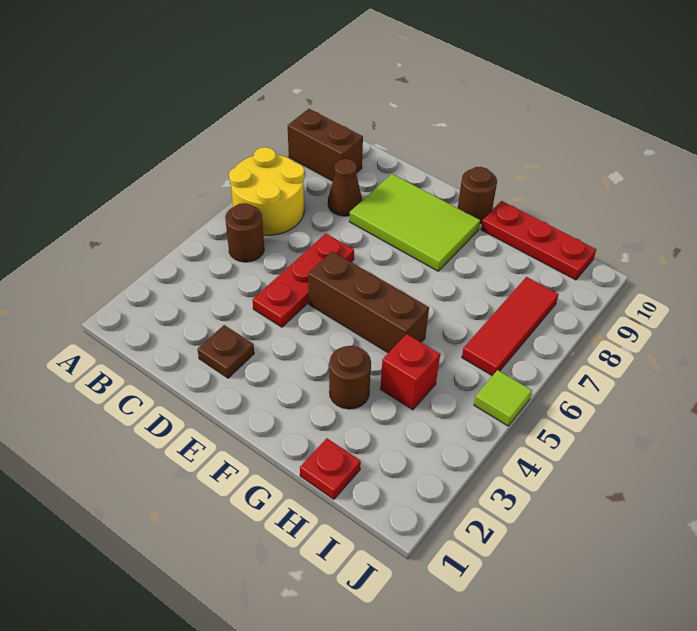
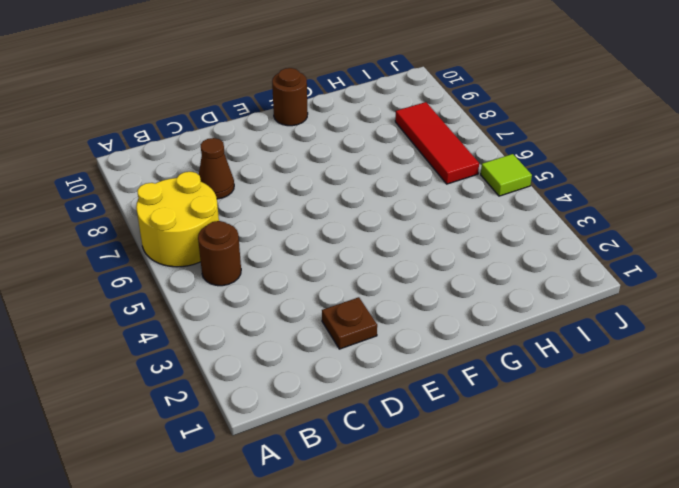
none -> brown brick A9:B9 level 1
none -> red plate D4:D6 level 1
none -> lime tile D8:F9 level 1

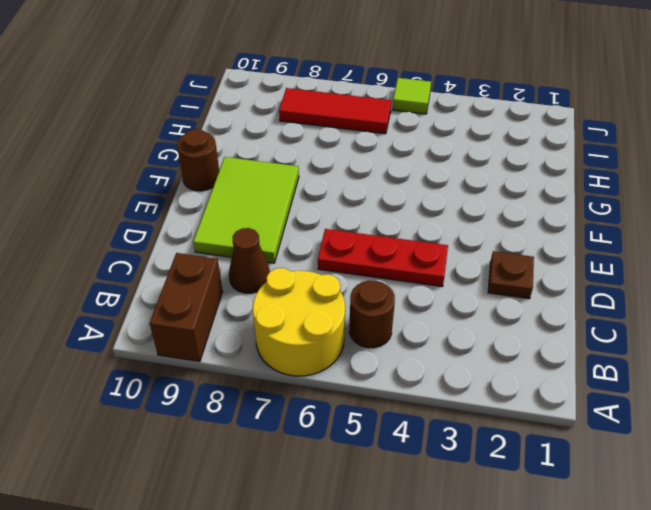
none -> brown brick E5:G5 level 1
none -> brown round brick G3 level 1
none -> red plate G10:I10 level 1

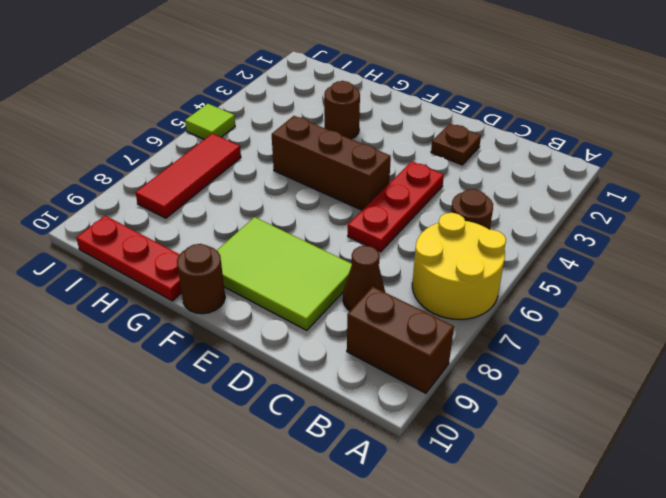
none -> red plate H1 level 1
none -> red brick H4 level 1

